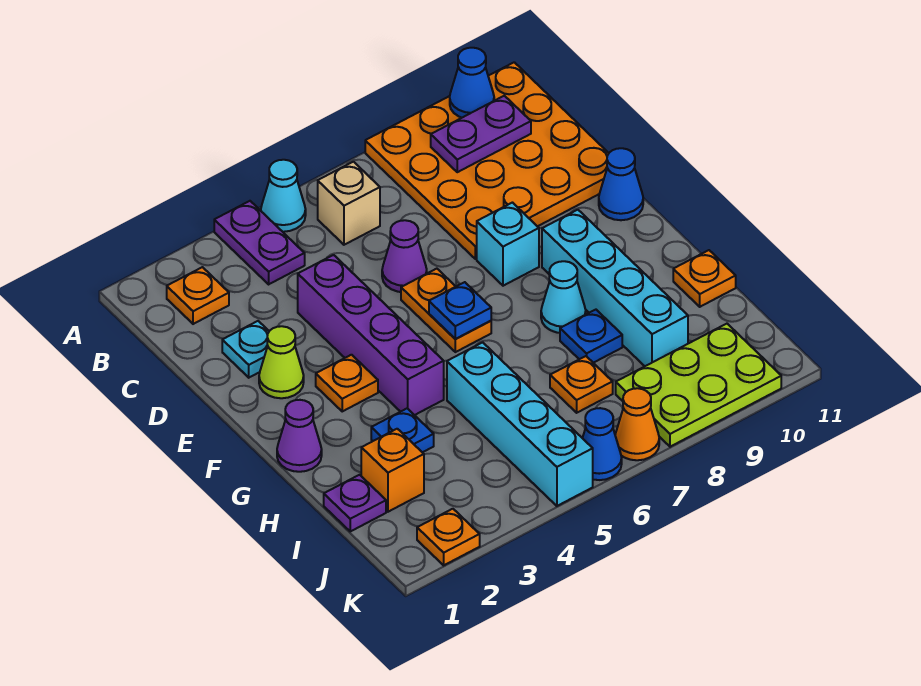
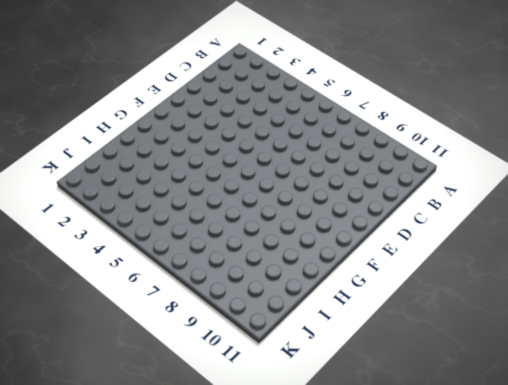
none -> purple plate A4:B4 level 1
none -> cyan cone A5 level 1
none -> orange plate A8:D11 level 1
none -> orange plate B2 level 1

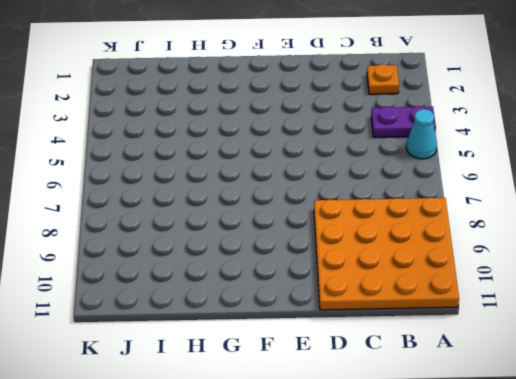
none -> tan brick B6 level 1
none -> cyan plate D2 level 1
none -> purple brick D4:G4 level 1
none -> purple cone D6 level 1

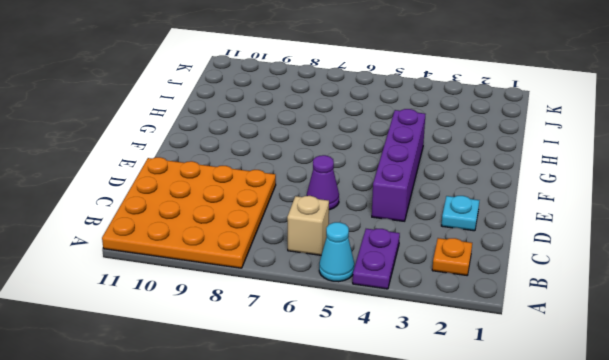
none -> lime cone E2 level 1
none -> orange plate E6:F6 level 1
none -> cyan brick E8 level 1
none -> blue cone E11 level 1

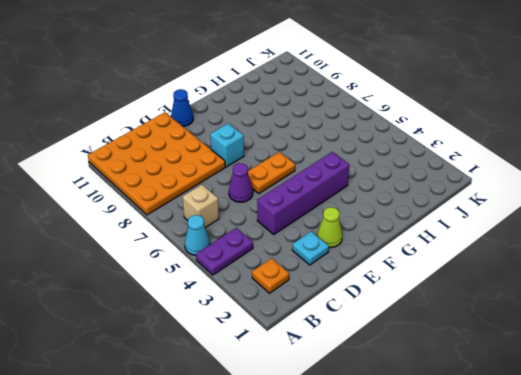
none -> orange plate F3 level 1
none -> cyan brick F9:I9 level 1
none -> purple cone G1 level 1
none -> cyan cone G8 level 1

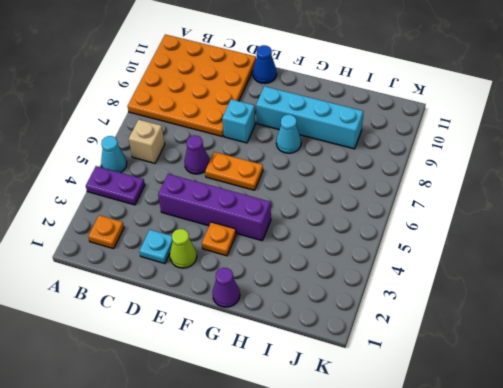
none -> blue plate H3 level 1
none -> cyan brick H5:K5 level 1
none -> blue plate H8 level 1
none -> orange plate H11 level 1

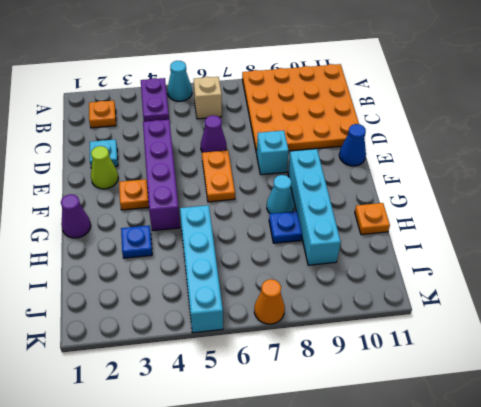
none -> purple plate I1 level 1
none -> orange brick I2 level 1
none -> orange plate I7 level 1
none -> lime plate J8:K10 level 1

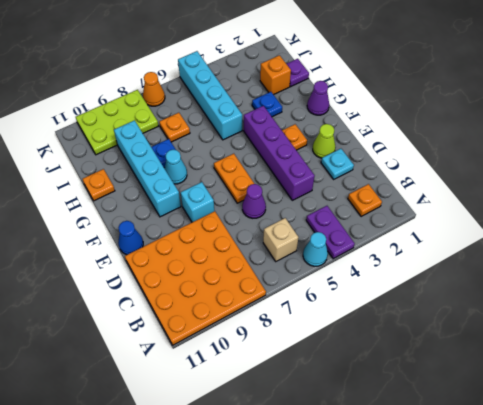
none -> orange plate K2 level 1
none -> blue cone K6 level 1
none -> blue cone A10 level 2
none -> purple plate B9:B10 level 2

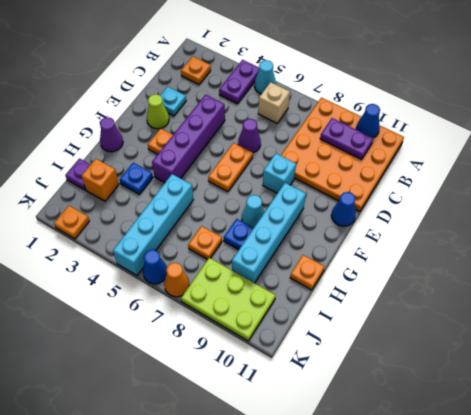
none -> blue plate F6 level 2

